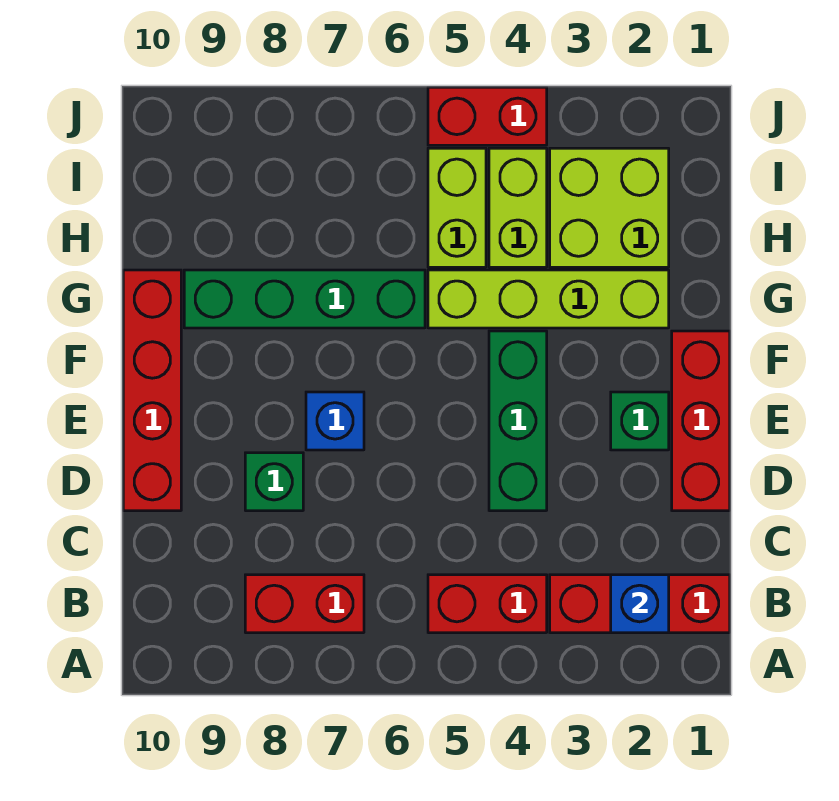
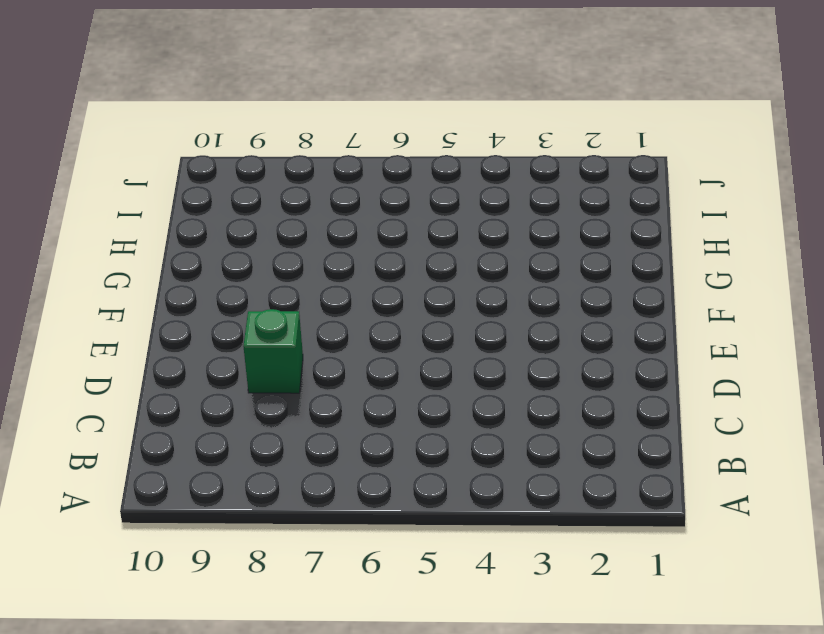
none -> red brick B1:B3 level 1
none -> red brick B4:B5 level 1
none -> red brick B7:B8 level 1

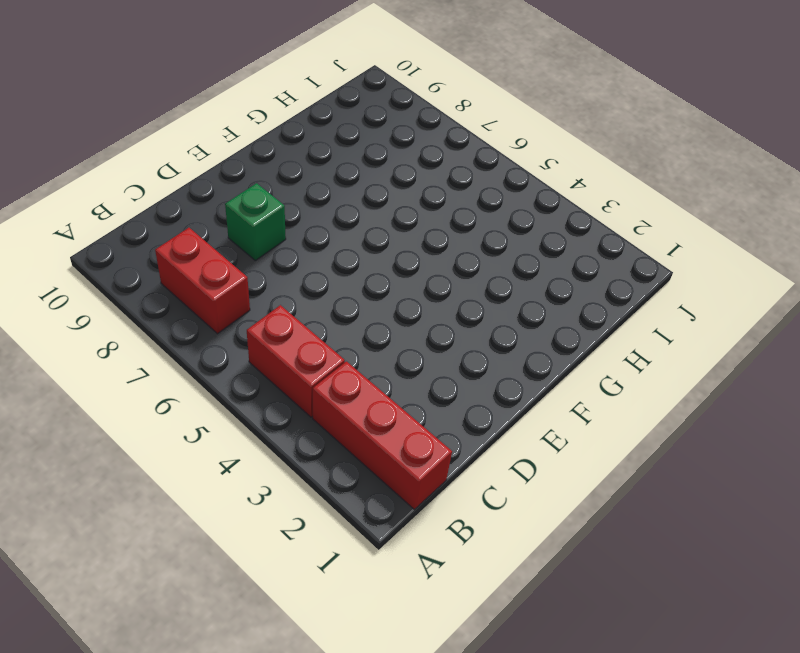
none -> red brick D1:F1 level 1
none -> green brick D4:F4 level 1
none -> red brick D10:G10 level 1

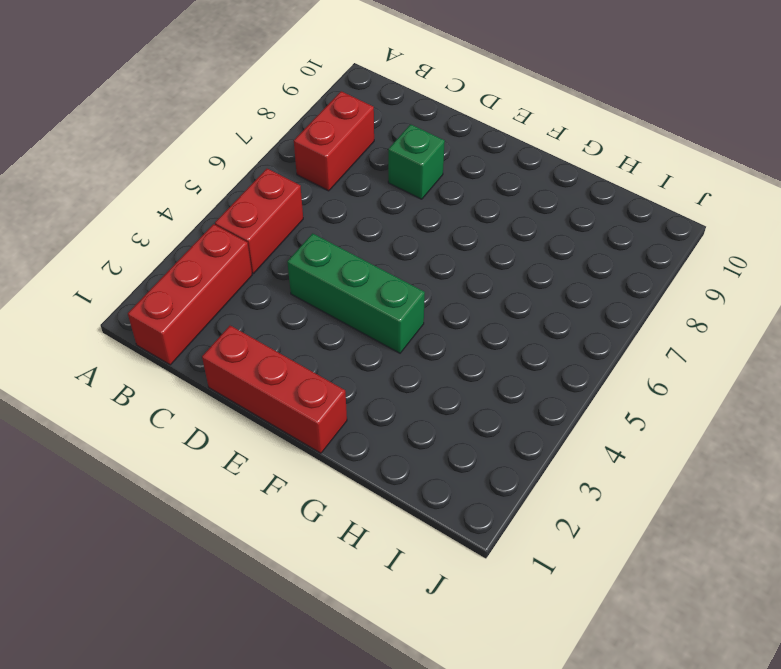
none -> red brick D10:G10 level 1
none -> green brick E2 level 1
none -> blue brick E7 level 1

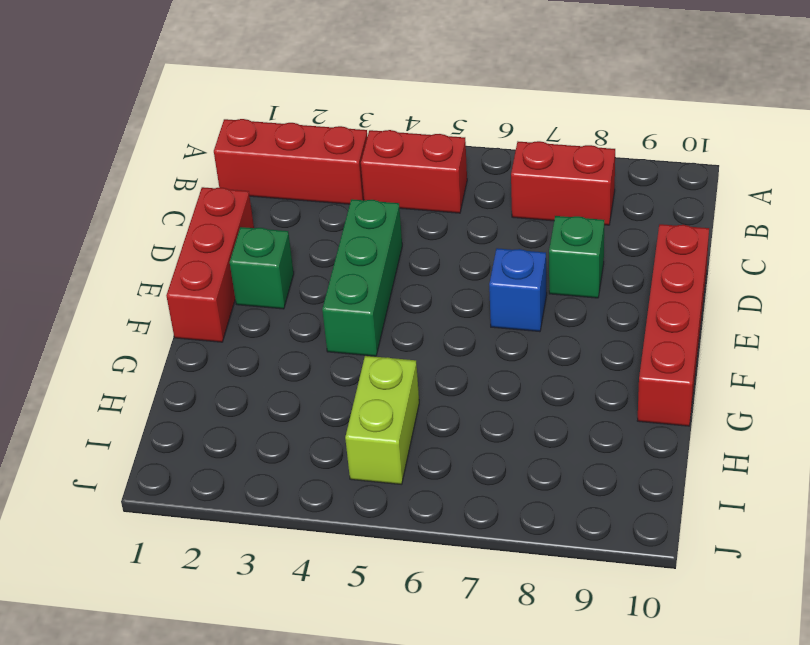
none -> lime brick G2:G5 level 1
none -> green brick G6:G9 level 1
none -> lime brick H2:I3 level 1

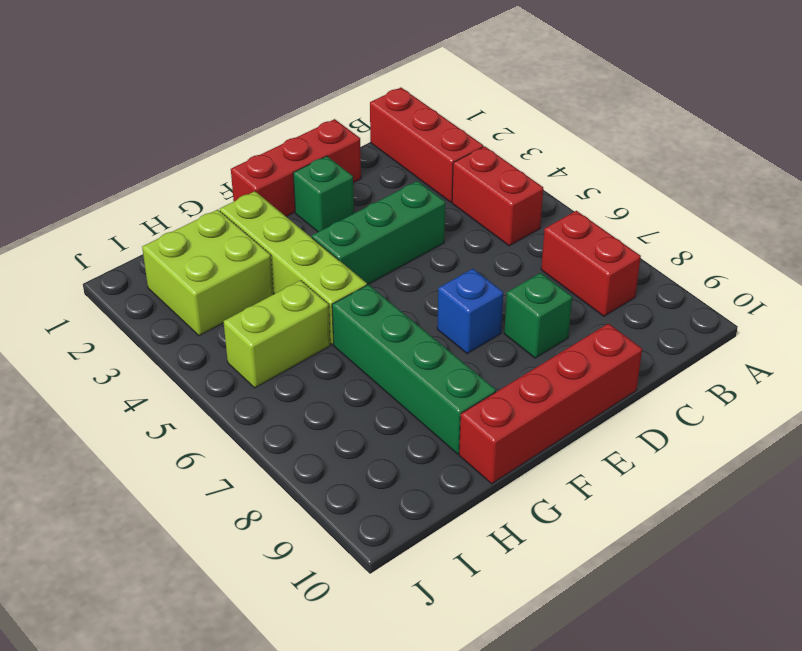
none -> lime brick H4:I4 level 1
none -> red brick J4:J5 level 1
none -> blue brick B2 level 2

